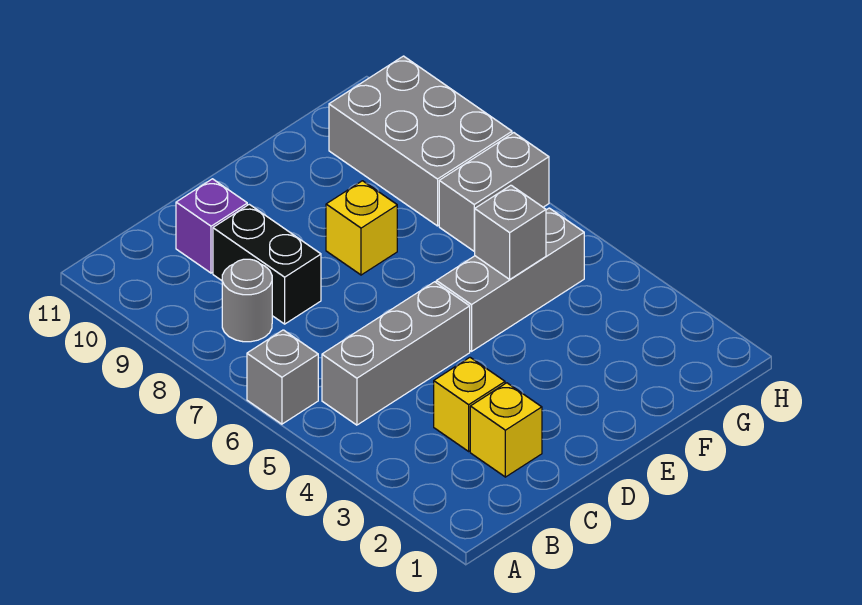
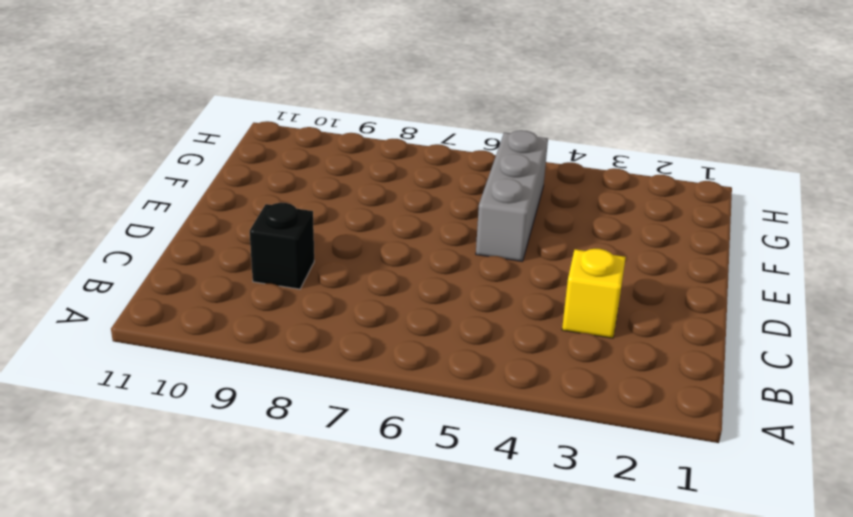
black brick C9 level 1 -> black brick C8:C9 level 1
none -> grey brick A6 level 1
none -> grey brick B5:D5 level 1
none -> grey round brick B8 level 1

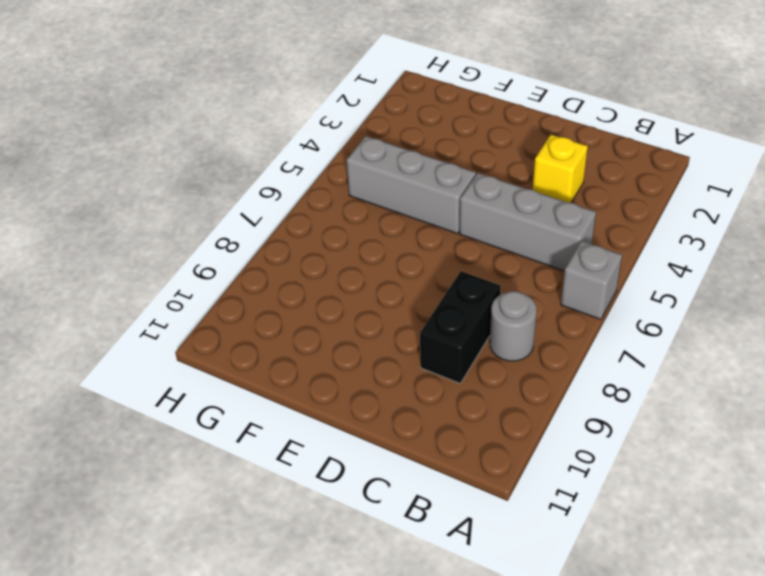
none -> yellow brick C2 level 1
none -> purple brick C10 level 1
none -> yellow brick E8 level 1

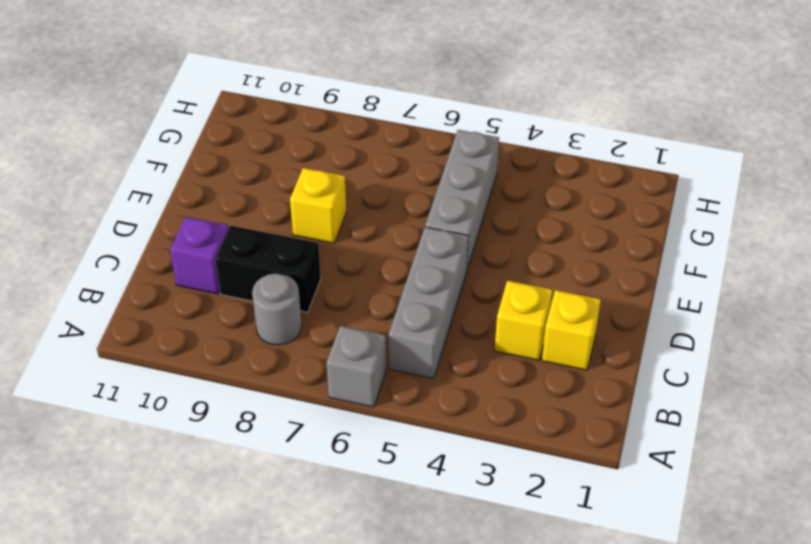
none -> grey brick G7:H7 level 1
none -> grey brick G8:H10 level 1
none -> grey brick F5 level 2

